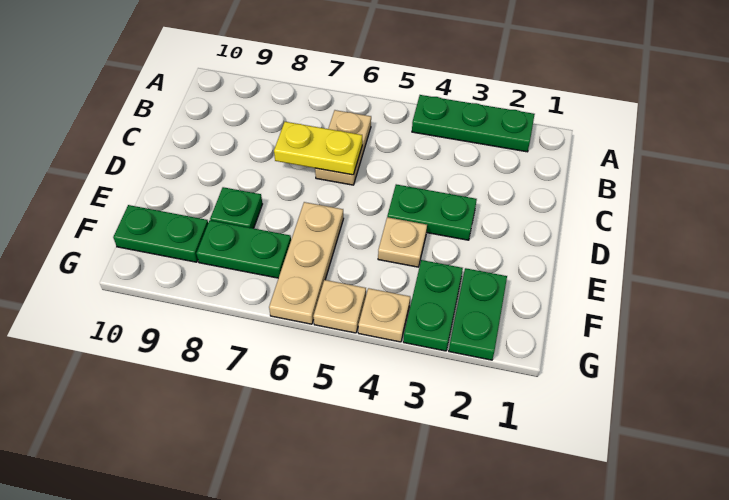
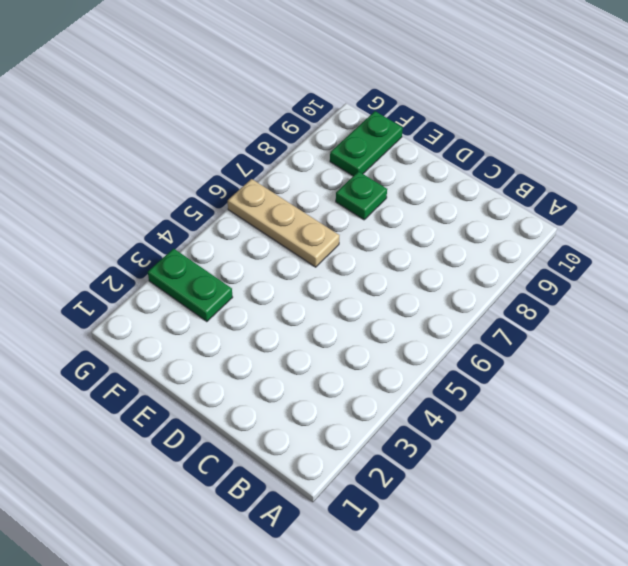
none -> green plate A2:A4 level 1
none -> tan plate B6:C6 level 1
none -> green plate D3:D4 level 1

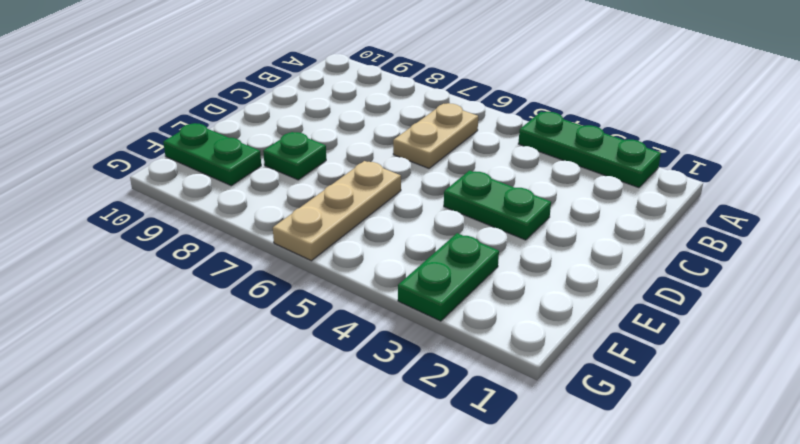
none -> tan plate E4 level 1
none -> green plate F2:G2 level 1
none -> green plate F7:F8 level 1

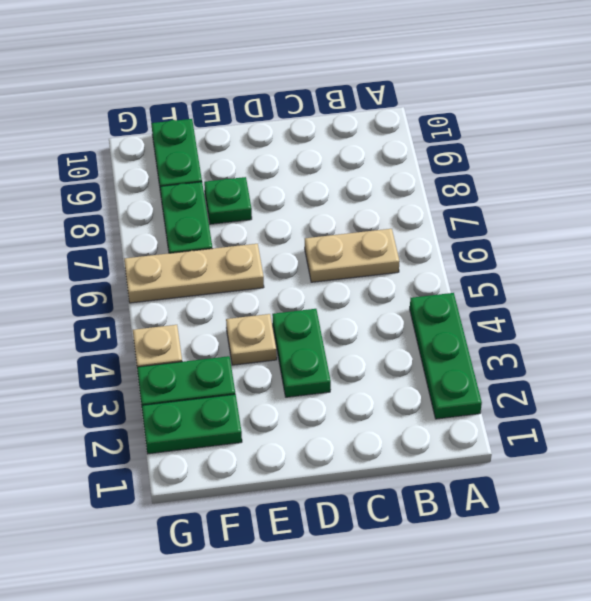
none -> tan plate G5 level 1
none -> yellow plate C6:C7 level 2

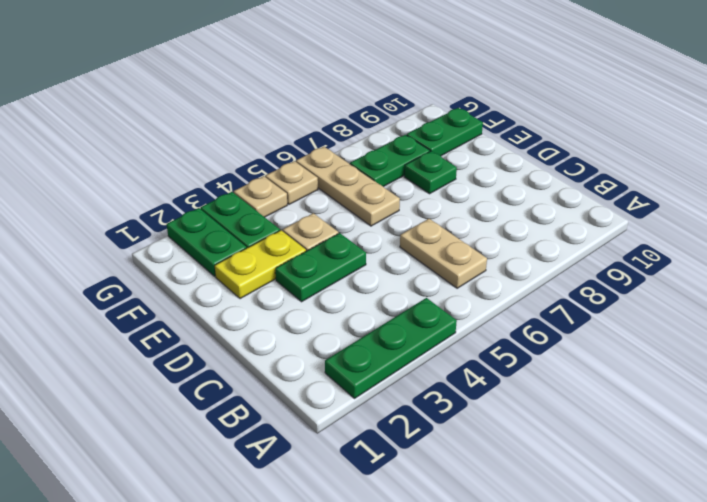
yellow plate E2:E3 level 1 -> yellow plate C6:C7 level 2

